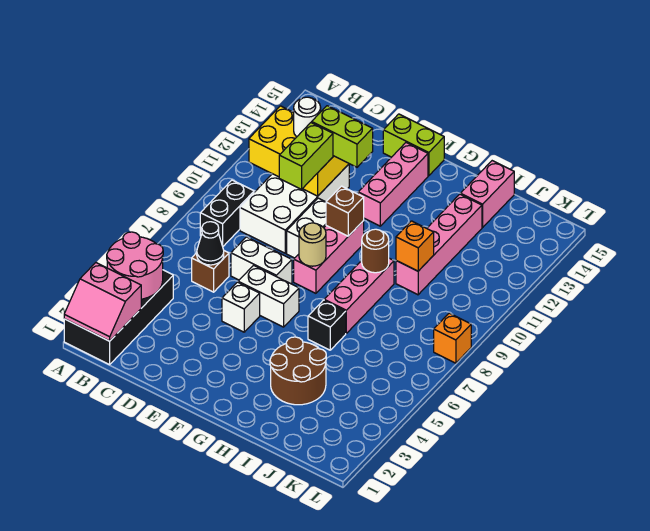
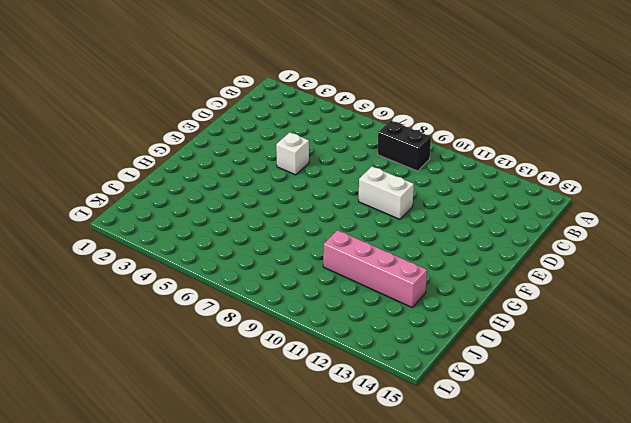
none -> black brick A1:B4 level 1
none -> brown brick C6 level 1
none -> white brick C9:D12 level 1

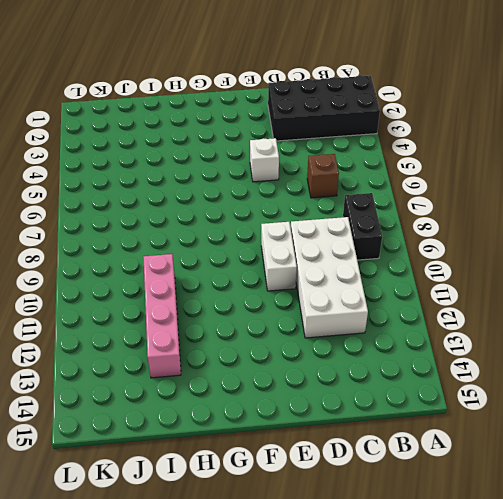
black brick A2:D3 level 1 -> black brick A1:B4 level 1
none -> white brick D7:E7 level 1
none -> white brick E6:F6 level 1
none -> lime brick E15:F15 level 1

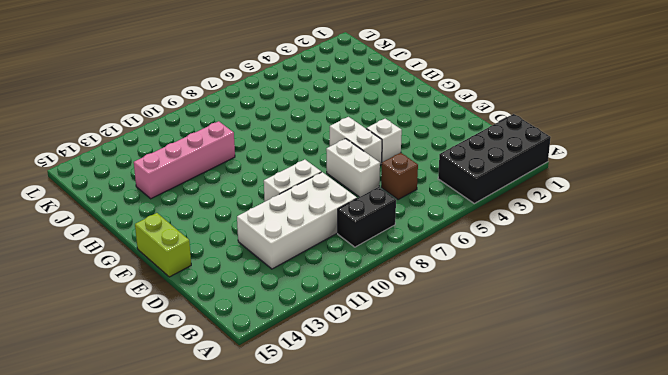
none -> pink brick F8:F10 level 1
none -> pink brick F12:F14 level 1
none -> brown round brick H3:I4 level 1

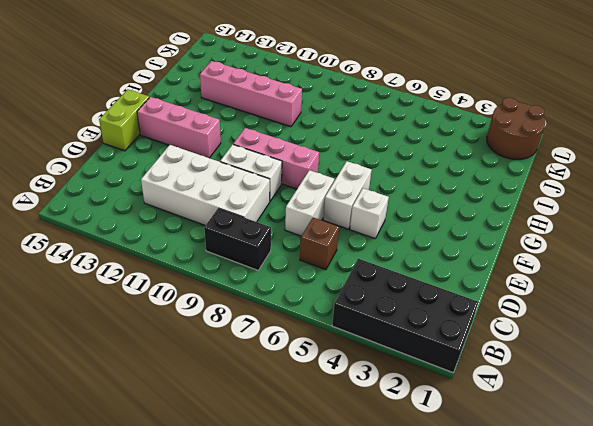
brown round brick K1:L2 level 1 -> brown round brick H3:I4 level 1
none -> black brick H6 level 1
none -> pink brick H7:H9 level 1
none -> pink brick I14:I15 level 1

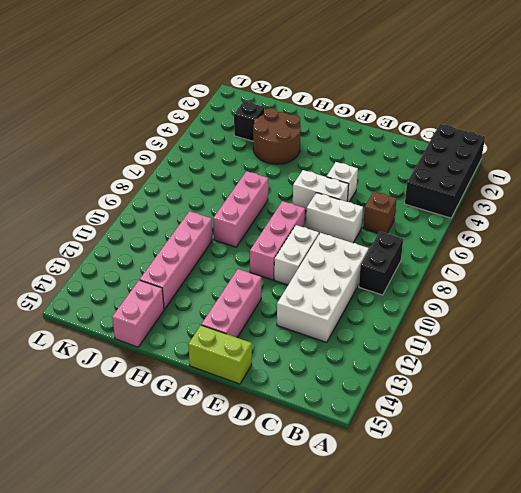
black brick J3 level 1 -> black brick H6 level 1
none -> orange brick L8 level 1
none -> pink slope A1:B2 level 2 top 2
none -> pink round brick A3:B4 level 2

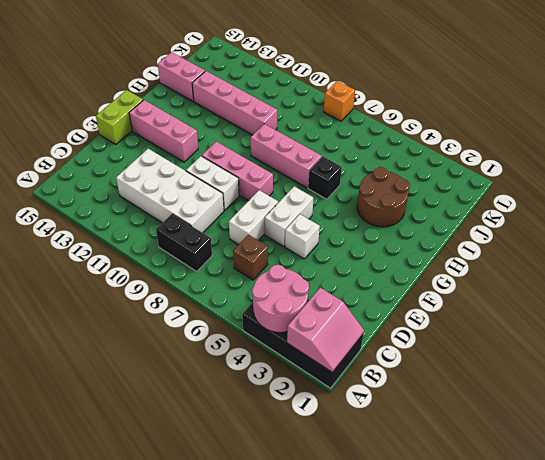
none -> yellow brick B11:D12 level 2
none -> black cone C6 level 2
none -> tan round brick F8 level 2

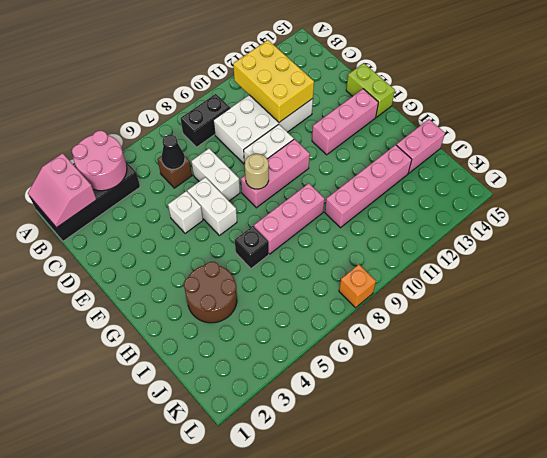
none -> brown brick F10 level 2
none -> brown round brick H9 level 2
none -> orange brick I10 level 2

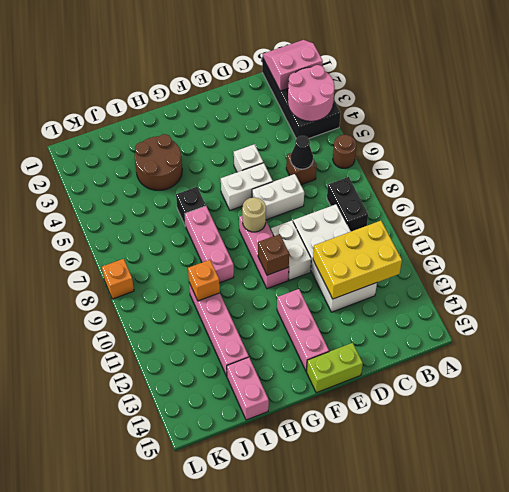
brown round brick A6 level 1 -> brown round brick H9 level 2
none -> white round brick C12 level 3
none -> lime brick D10:D11 level 3
none -> lime brick D12:E12 level 3

